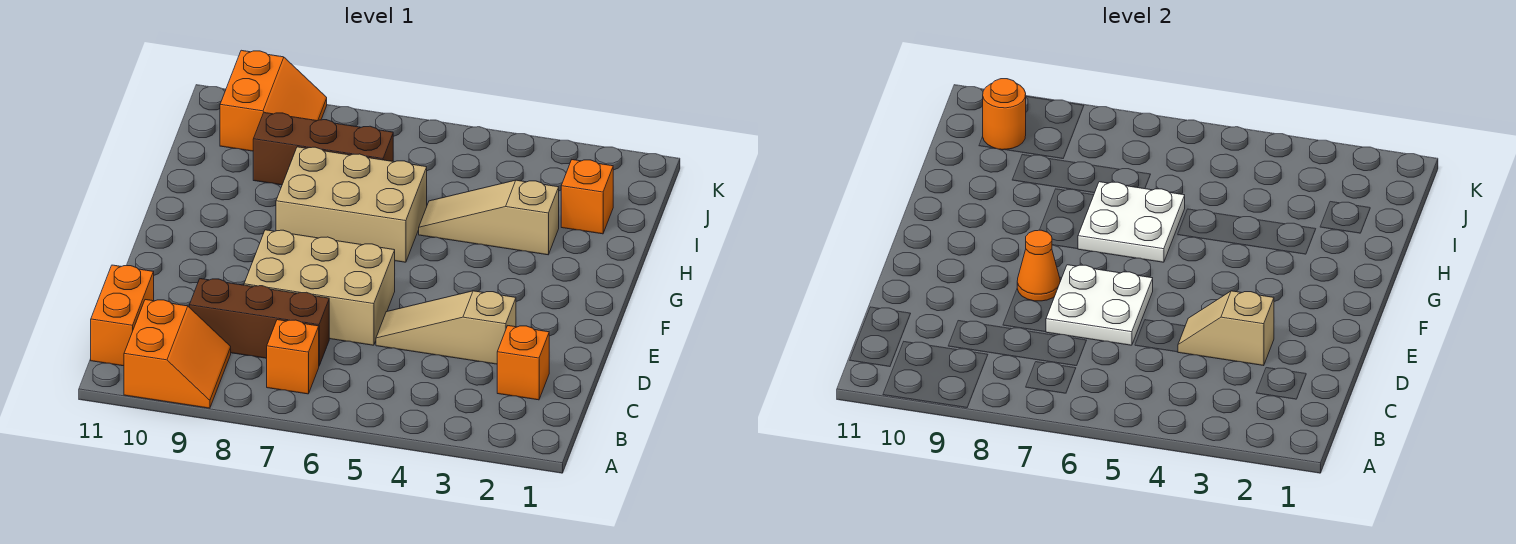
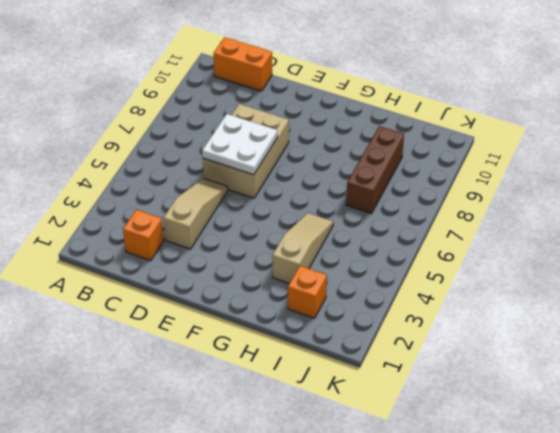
none -> orange slope A9:B10 level 1 top 10
none -> orange brick B7 level 1
none -> brown brick C7:C9 level 1

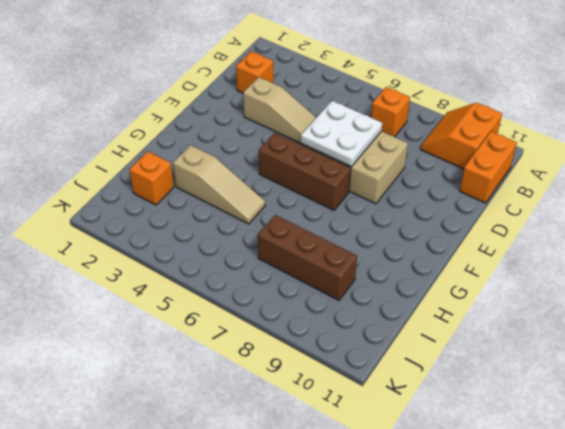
brown brick F5:F7 level 1 -> brown brick C7:C9 level 1
none -> tan brick G6:H8 level 1
none -> orange slope J9:K10 level 1 top 10
none -> tan slope D3:D4 level 2 top 3

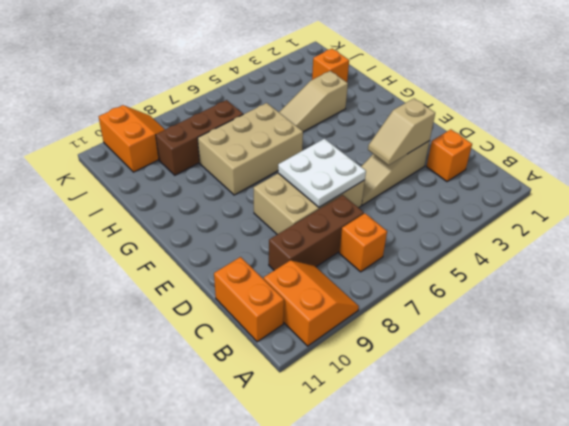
none -> orange cone E8 level 2
none -> white plate G6:H7 level 2
none -> orange round brick J10 level 2

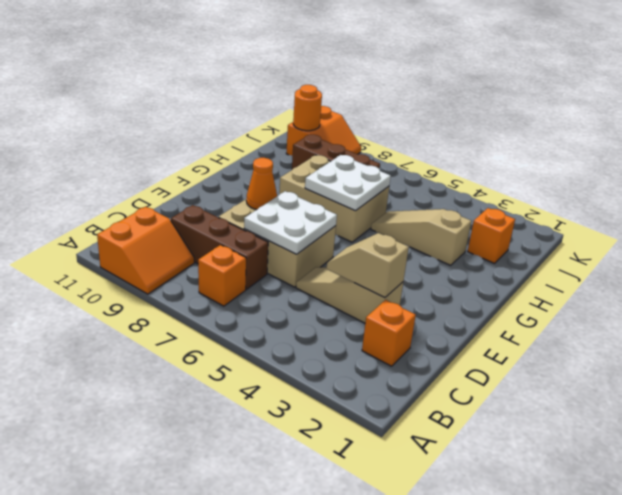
none -> orange brick B11:C11 level 1

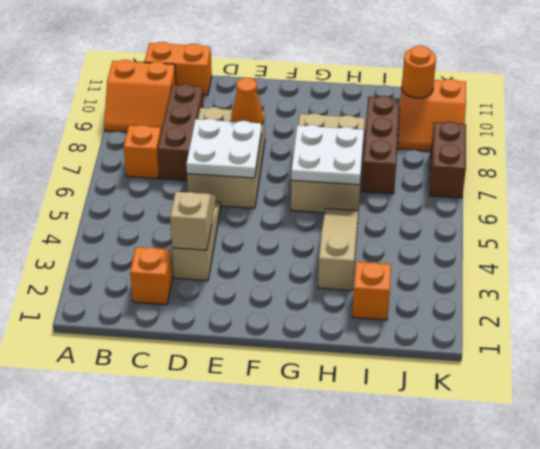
brown brick K7:K8 level 1 -> none

